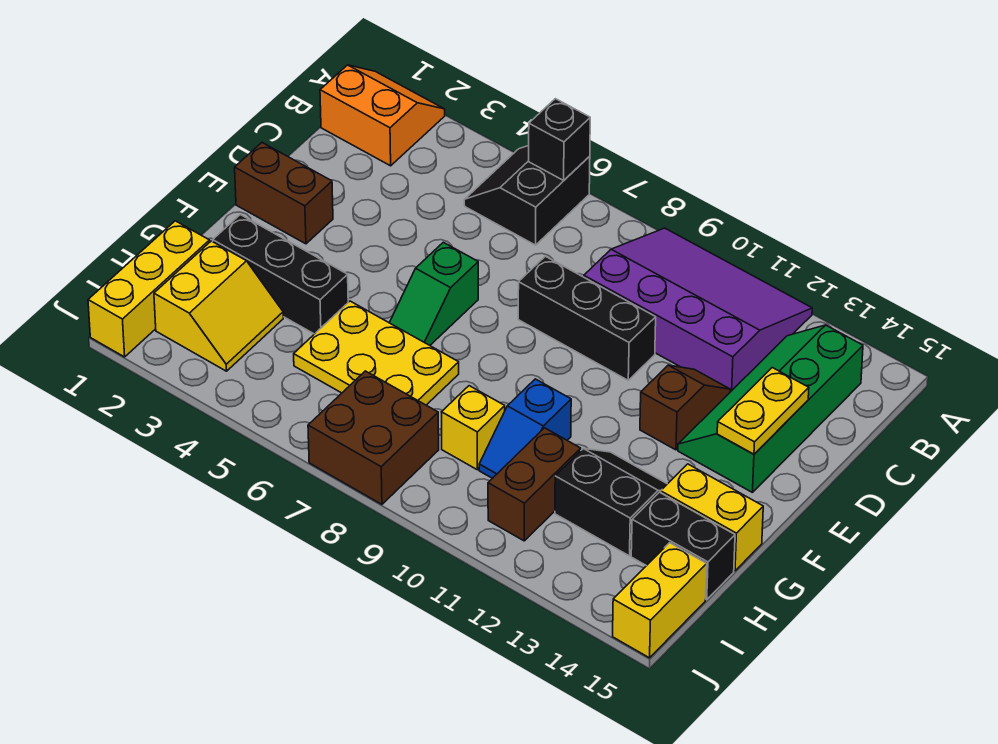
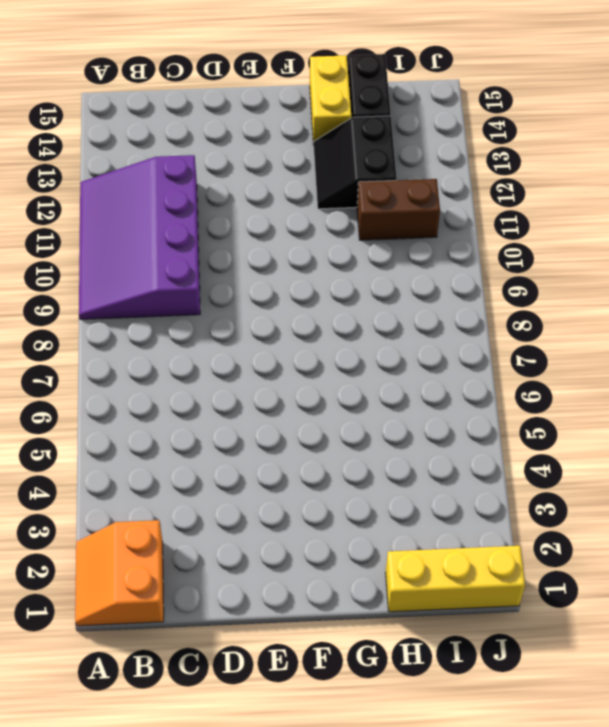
none -> black slope A5:B6 level 1 top 6
none -> green slope B13:E14 level 1 top 14
none -> black brick D8:D10 level 1

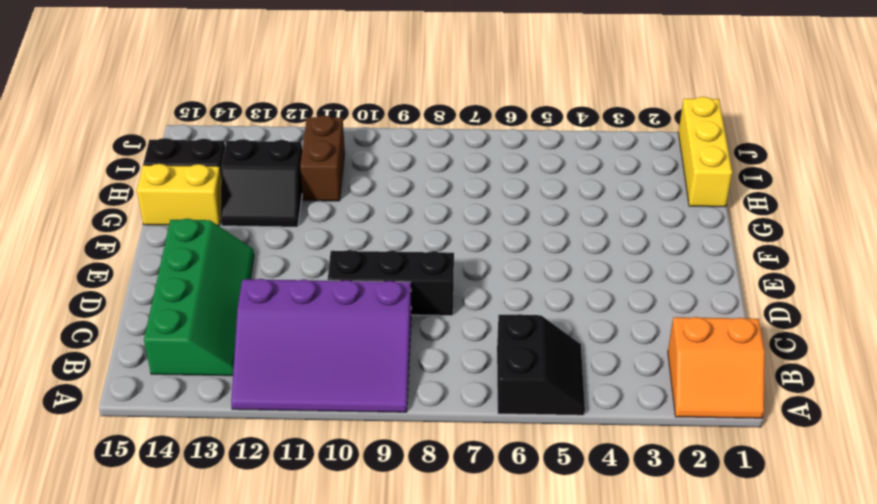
none -> brown slope D12:E12 level 1 top E
none -> brown brick E1:E2 level 1
none -> green slope E6:F6 level 1 top E

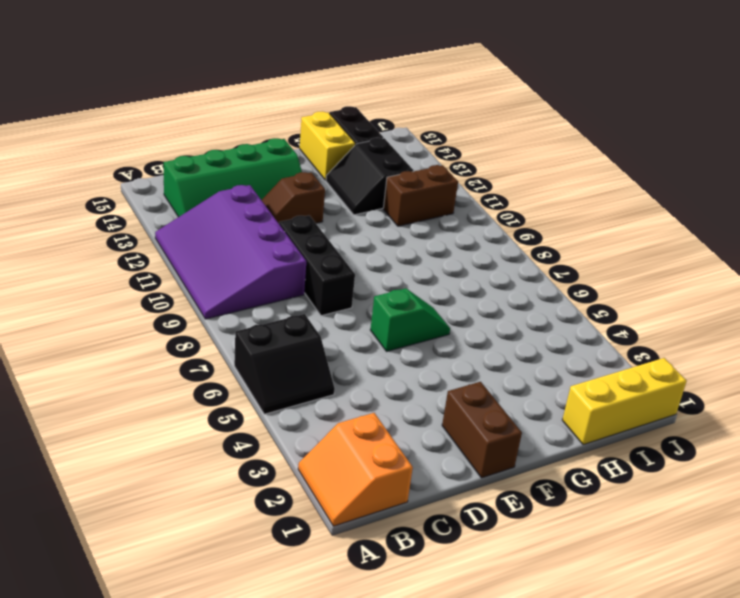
none -> black brick G2:G4 level 1
none -> yellow plate G5:H7 level 1
none -> blue slope G10:H10 level 1 top G

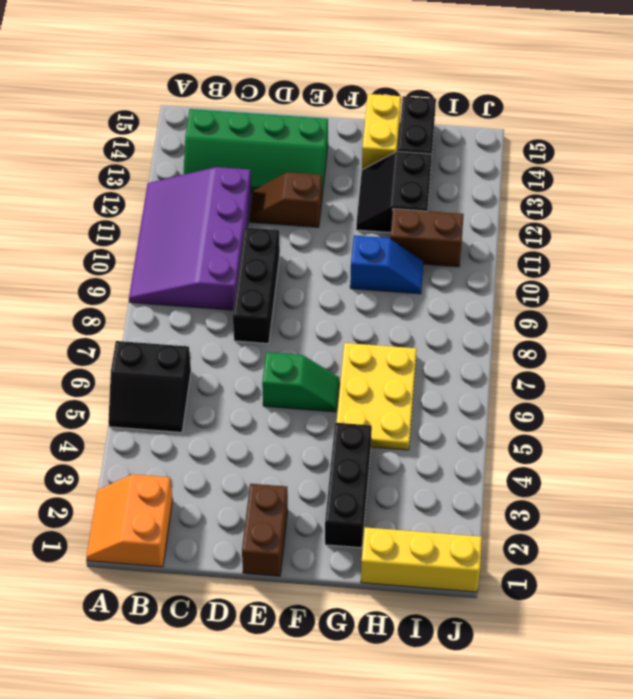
none -> yellow slope H2:I3 level 1 top 2
none -> yellow brick H9 level 1
none -> brown brick I7:J8 level 1

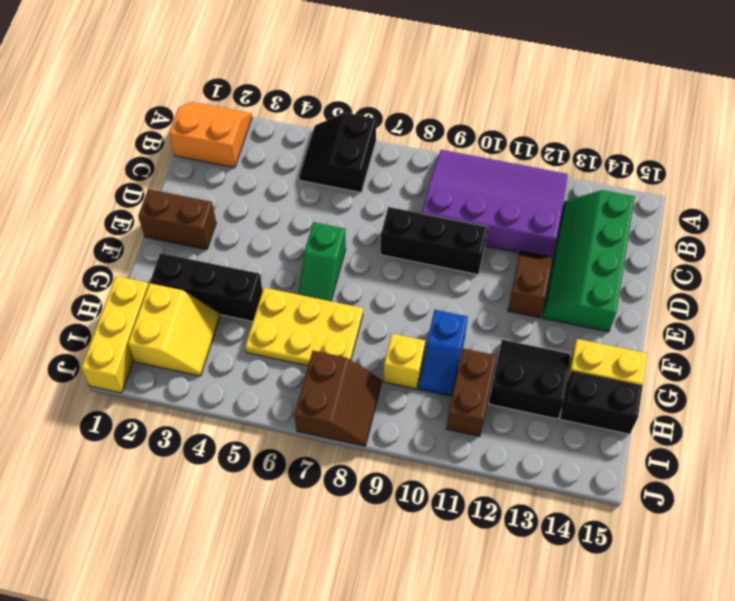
brown slope I7:J8 level 1 top 7 -> brown brick I7:J8 level 1
none -> yellow brick I15:J15 level 1
none -> black brick A6 level 2
none -> yellow plate D14:E14 level 2

